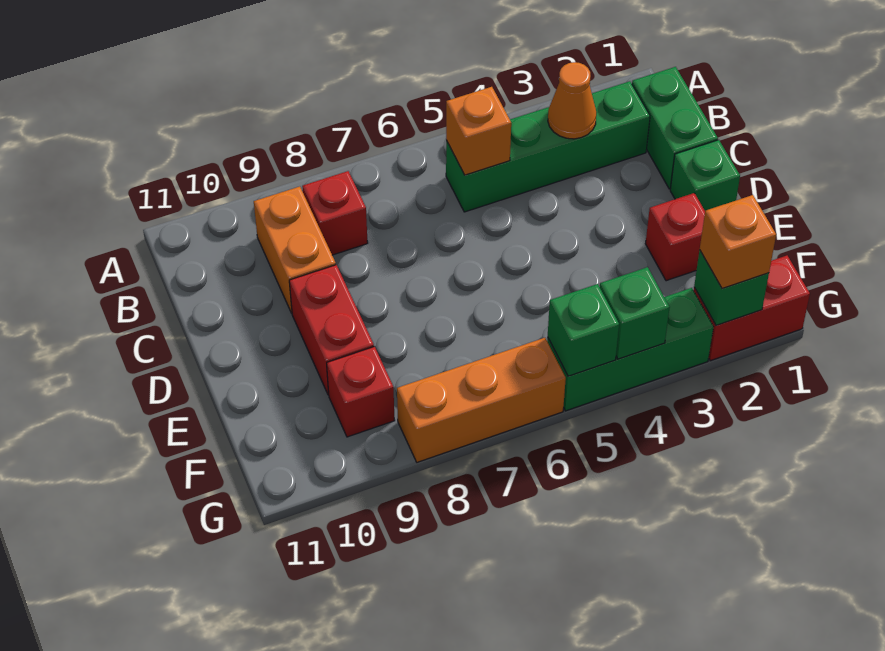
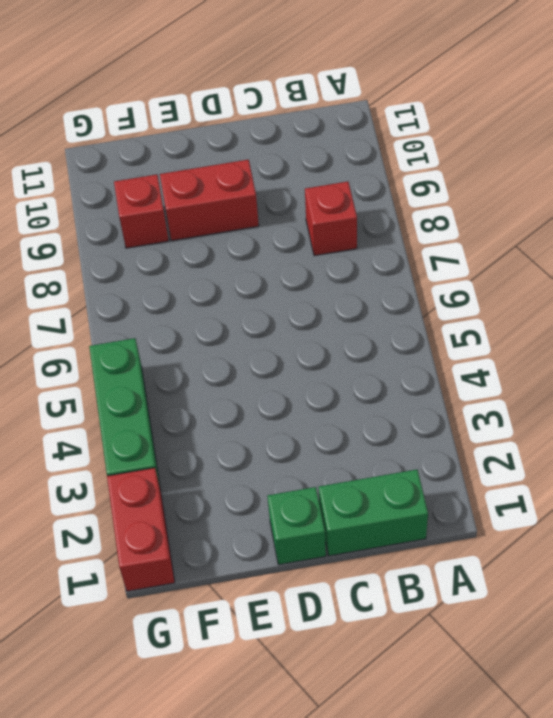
none -> green brick B2:B5 level 1
none -> orange brick B9:C9 level 1
none -> red brick E2 level 1

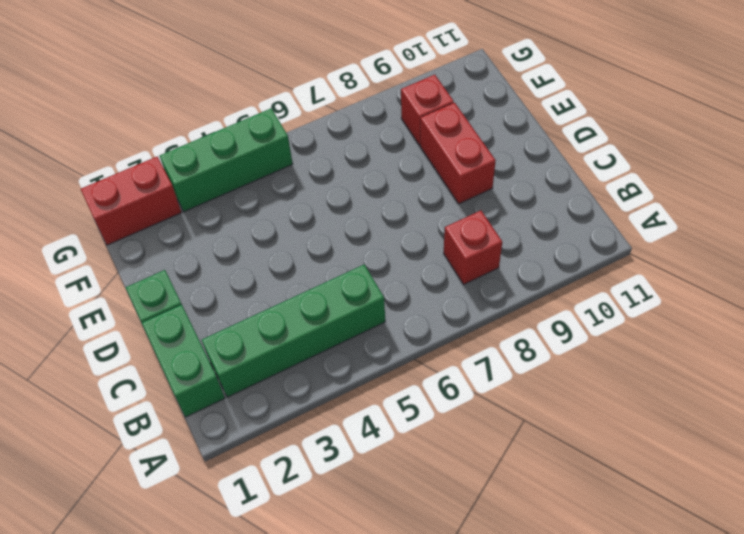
none -> orange brick B9:C9 level 1
none -> red brick E2 level 1
none -> orange brick G6:G8 level 1

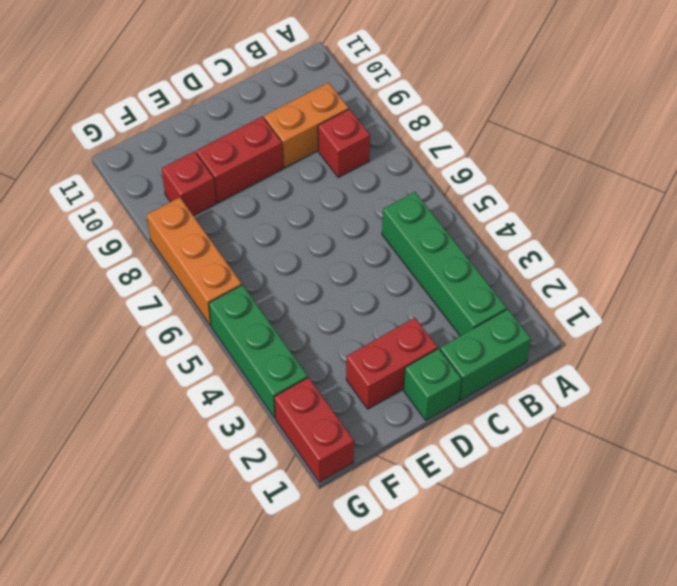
red brick D2:E2 level 1 -> red brick E2 level 1
none -> orange cone B3 level 2
none -> orange brick B5 level 2
none -> green brick G2 level 2

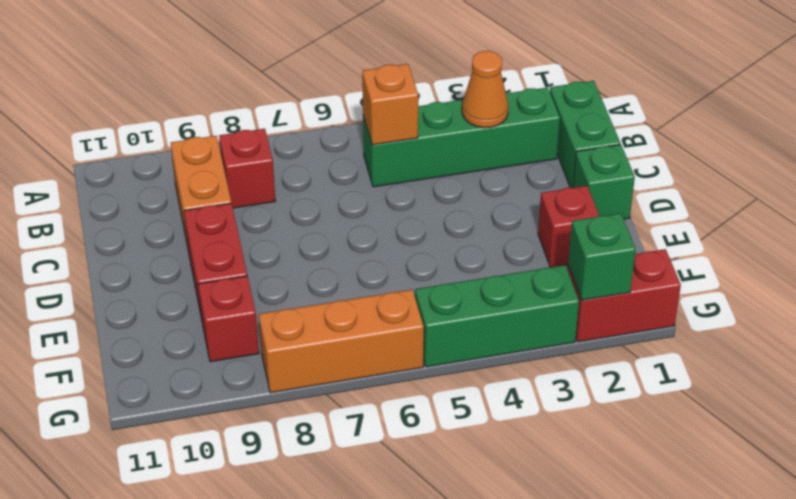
none -> green brick G4 level 2
none -> green brick G5 level 2
none -> orange brick G2 level 3

